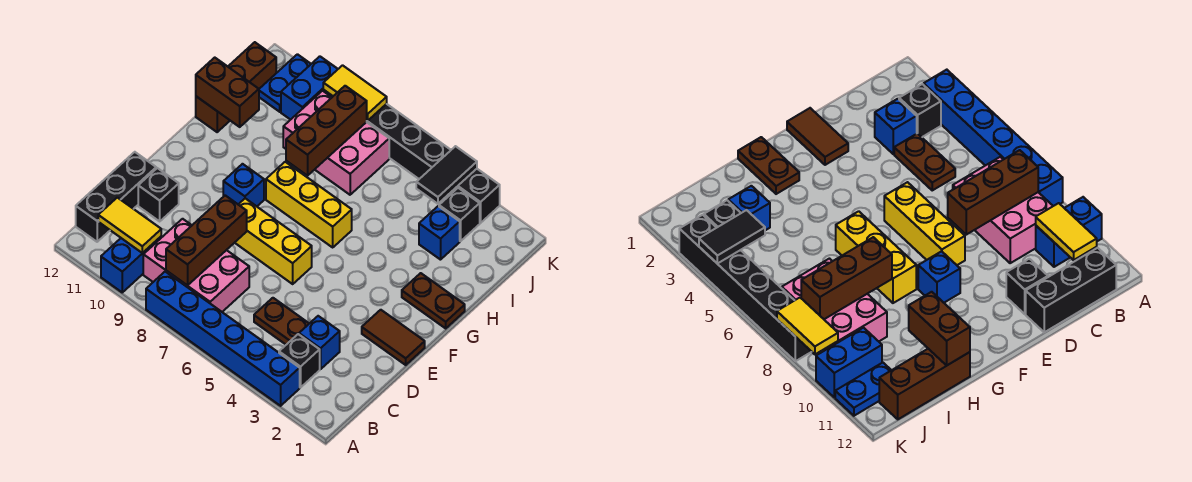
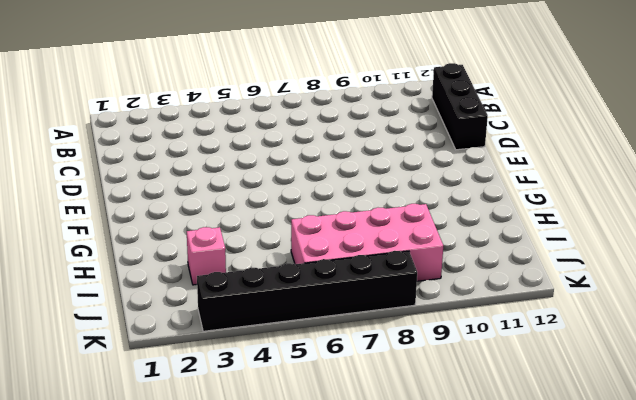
pink brick I3 level 1 -> blue brick I3 level 1
pink brick I6:J9 level 1 -> pink brick I7:J9 level 1
none -> blue brick A3:A8 level 1
none -> blue brick A10:B10 level 1
none -> black brick B3 level 1

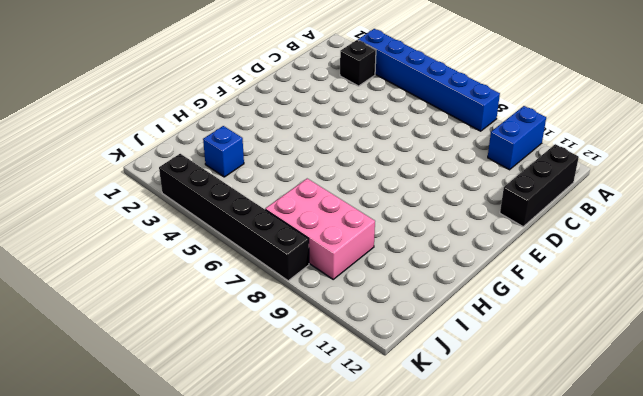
none -> pink brick B7:C9 level 1
none -> blue brick C3 level 1
none -> brown plate C4:C5 level 1

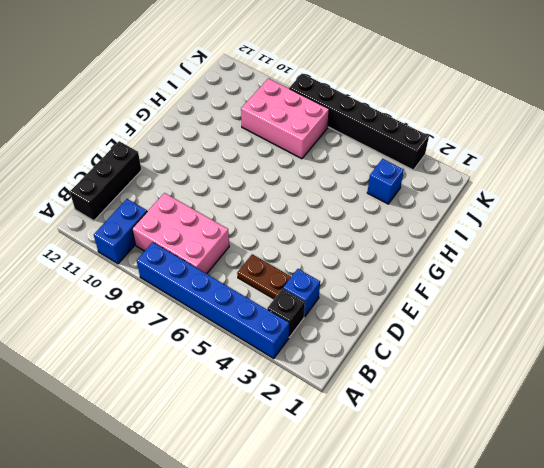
none -> black brick D11 level 1
none -> brown tile E1:E2 level 1
none -> yellow brick E6:E8 level 1

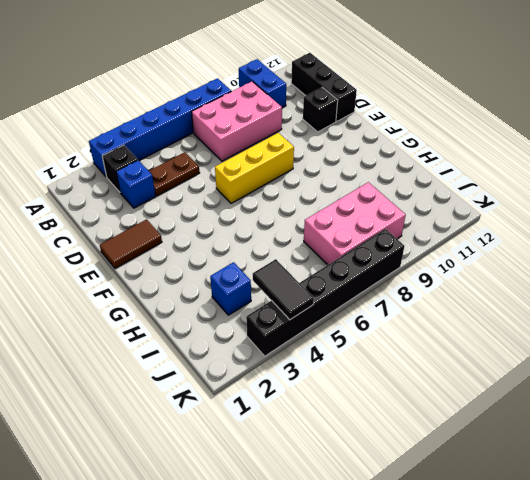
none -> blue brick F9 level 1
none -> brown plate G1:G2 level 1
none -> yellow brick G6:G8 level 1

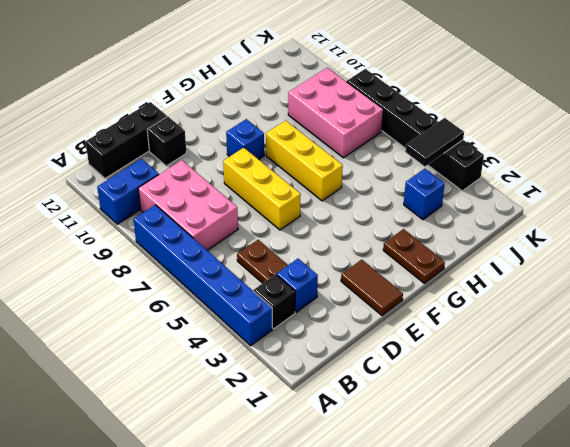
none -> brown brick H12:J12 level 1
none -> black brick J3 level 1
none -> blue brick J10:K10 level 1

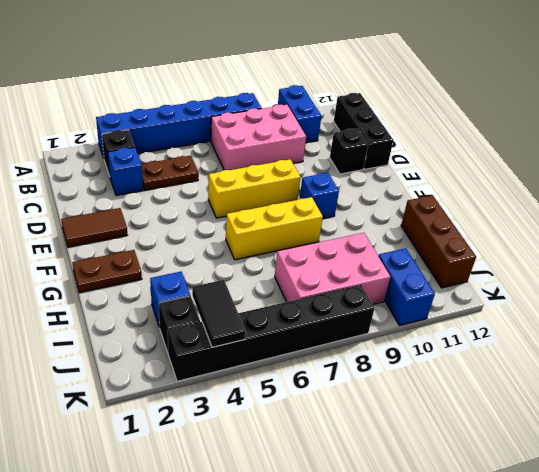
none -> blue plate J11:K11 level 1
none -> brown brick B8:D8 level 2
none -> yellow tile B10:B11 level 2

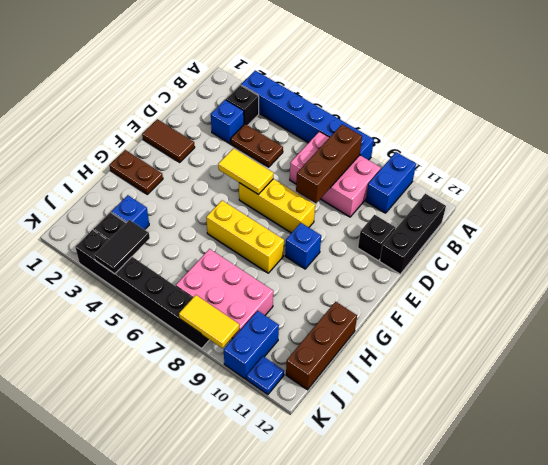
yellow tile E5:E6 level 2 -> yellow tile B10:B11 level 2
blue plate K11 level 1 -> blue plate J11:K11 level 1
none -> brown brick H8:J8 level 2
none -> brown brick H11:H12 level 2

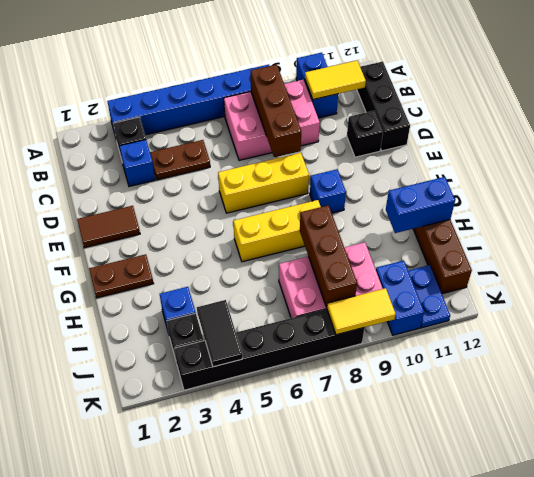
blue brick H11:H12 level 2 -> brown brick H11:H12 level 2

